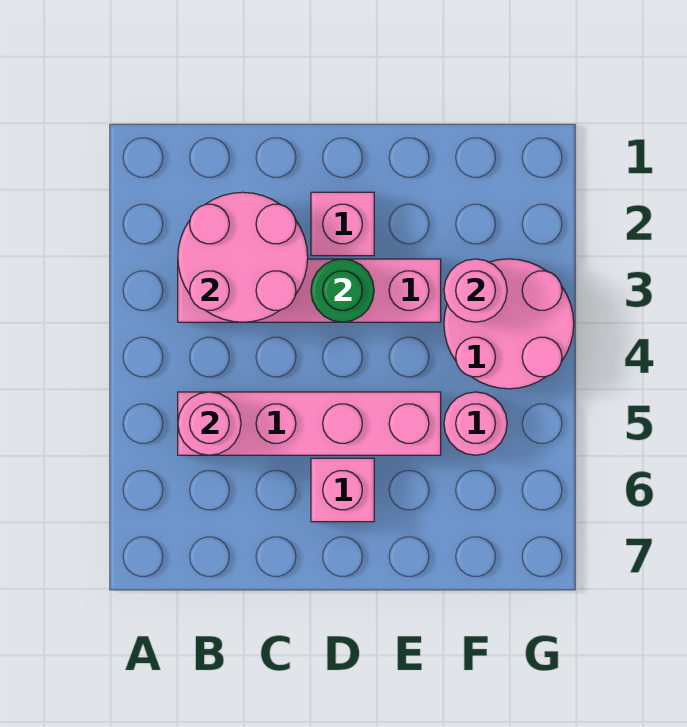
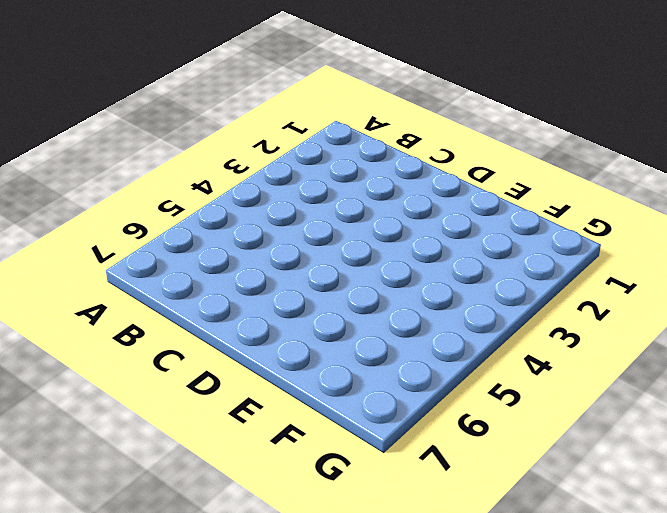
none -> pink brick B3:E3 level 1
none -> pink brick B5:E5 level 1

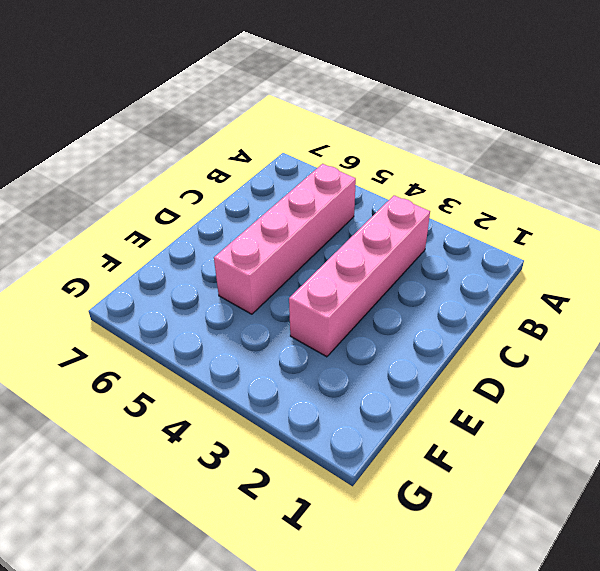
none -> pink brick D2 level 1
none -> pink brick D6 level 1

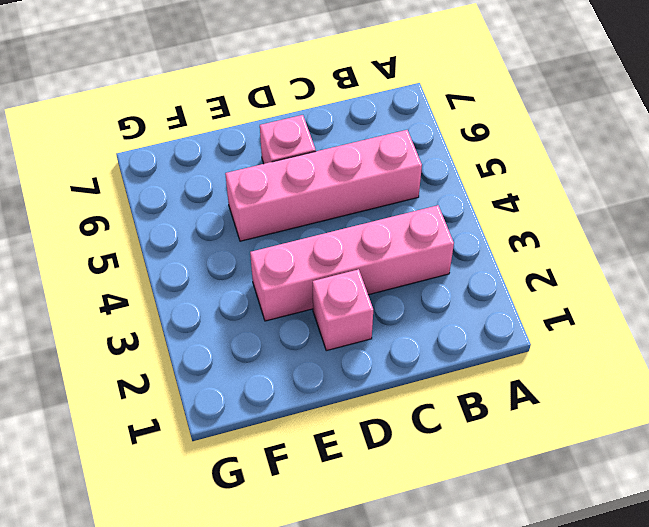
none -> pink round brick F3:G4 level 1
none -> pink round brick F5 level 1

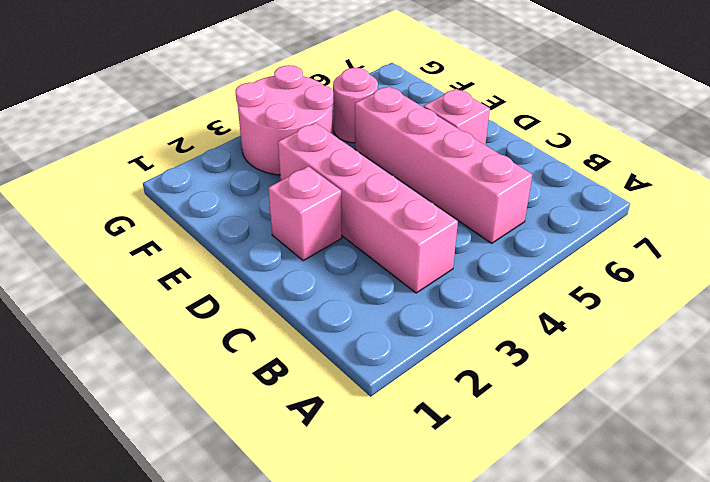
none -> pink round brick B2:C3 level 2
none -> pink round brick B5 level 2

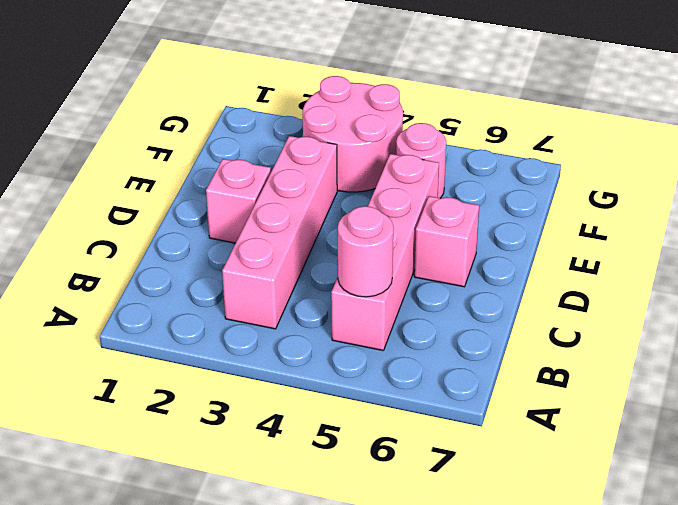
none -> pink round brick B2:C3 level 2
none -> green round brick D3 level 2

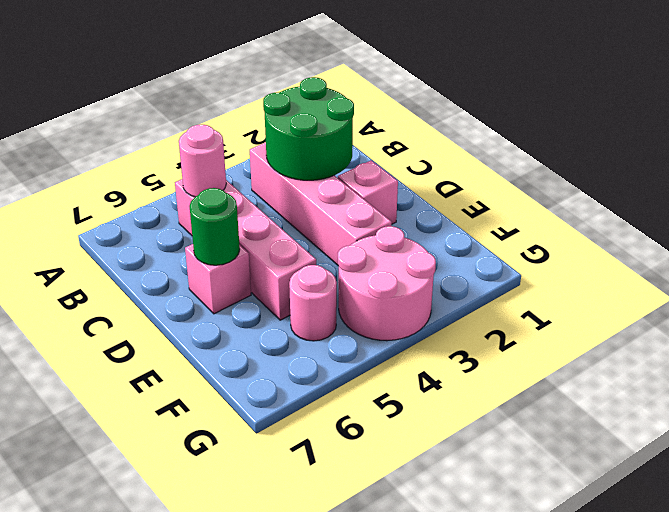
green round brick B2:C3 level 2 -> pink round brick B2:C3 level 2
green round brick D6 level 2 -> green round brick D3 level 2
none -> pink round brick F3 level 2

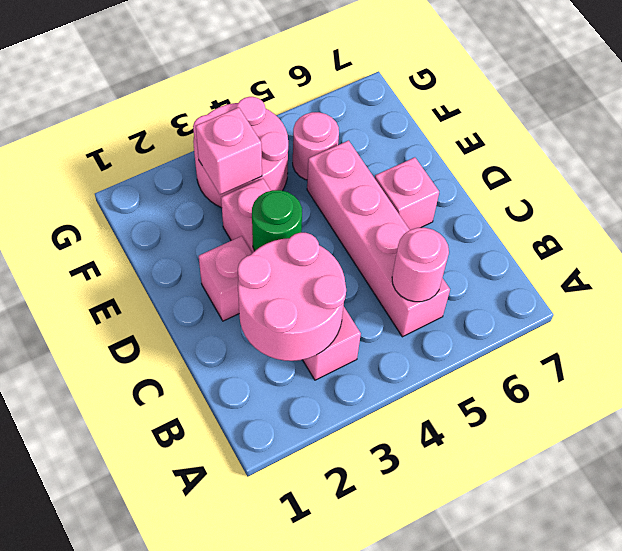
pink brick F3 level 2 -> pink round brick F3 level 2

